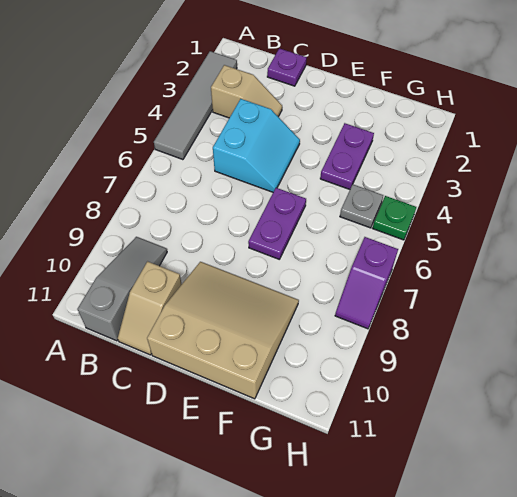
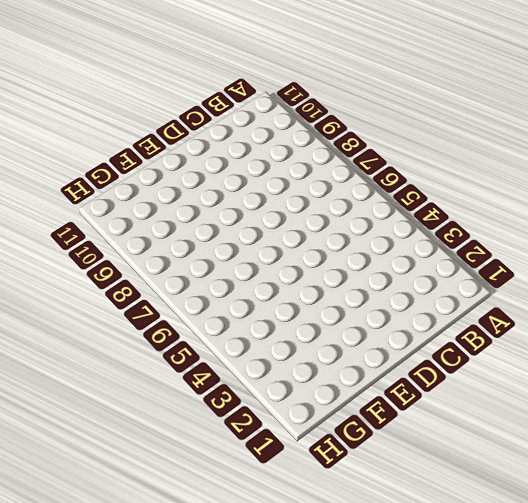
none -> grey tile A2:A5 level 1
none -> tan slope B3:C3 level 1 top B
none -> grey slope B9:B11 level 1 top 11

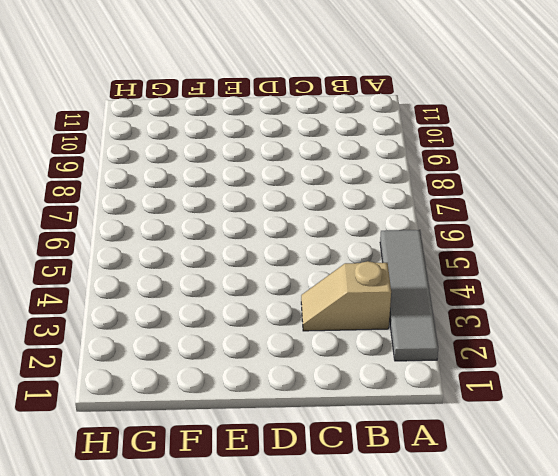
none -> grey slope B9:B11 level 1 top 11
none -> purple plate C1 level 1
none -> cyan slope C4:D5 level 1 top C

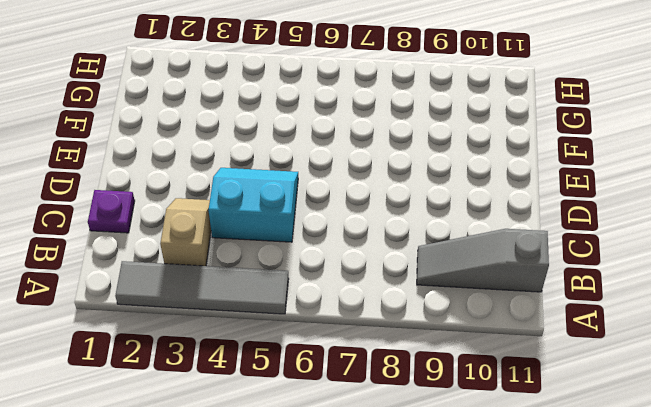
none -> tan slope C10:C11 level 1 top 10
none -> tan slope D9:F11 level 1 top 11
none -> purple plate E6:E7 level 1

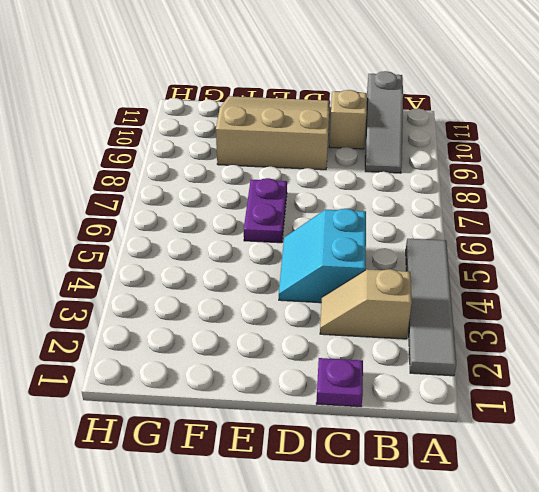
tan slope D9:F11 level 1 top 9 -> tan slope D9:F11 level 1 top 11
none -> purple plate F3:F4 level 1
none -> grey plate G5 level 1
none -> green plate H5 level 1

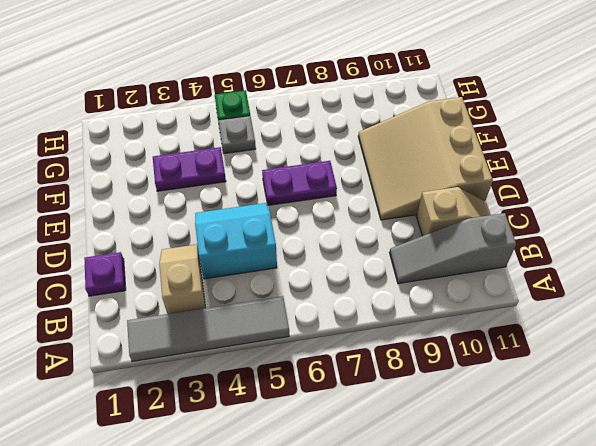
none -> purple slope H7:H8 level 1 top 7

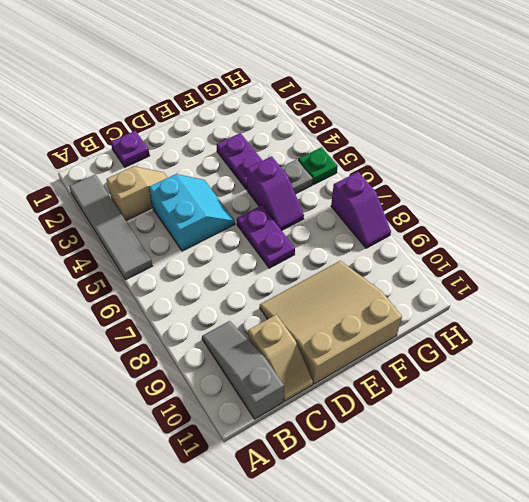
purple slope F5:F6 level 1 top 5 -> none

